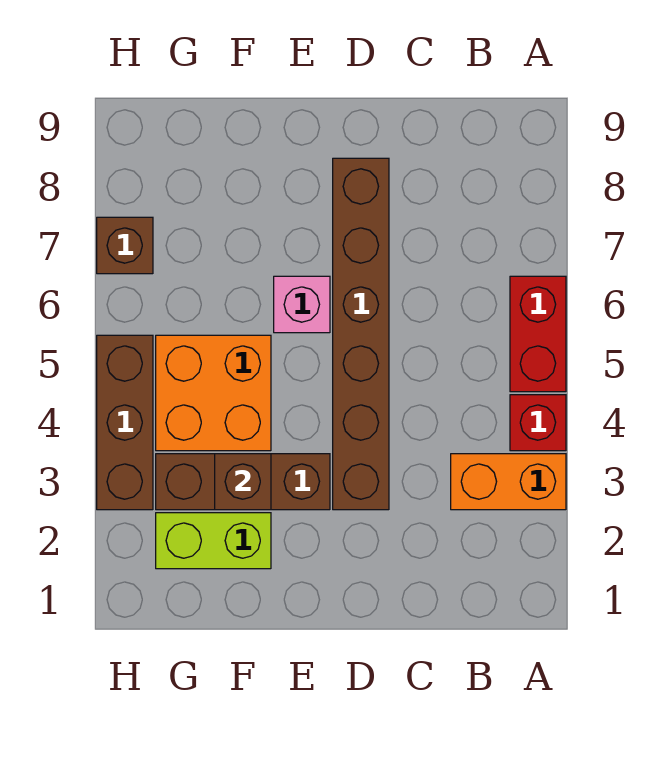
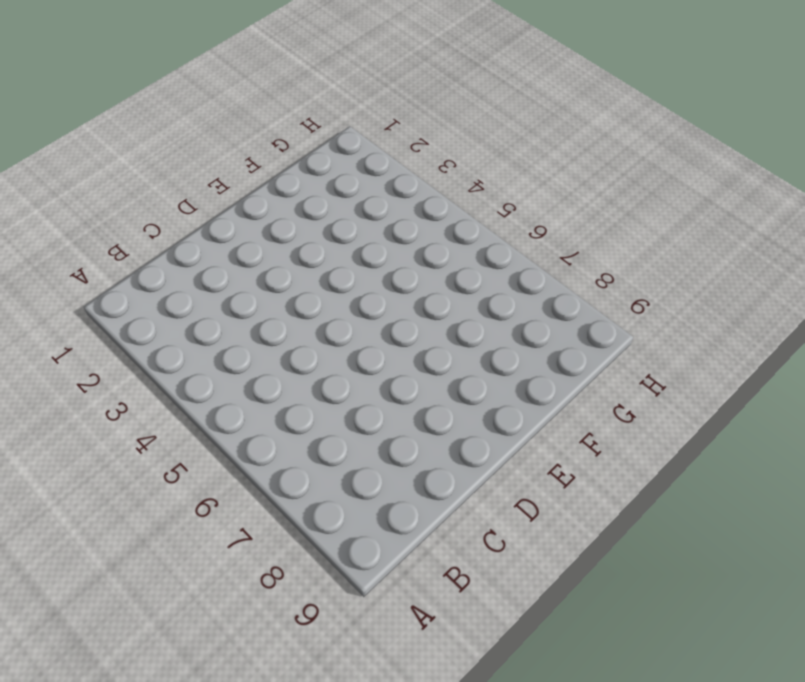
none -> orange brick A3:B3 level 1
none -> red brick A4 level 1

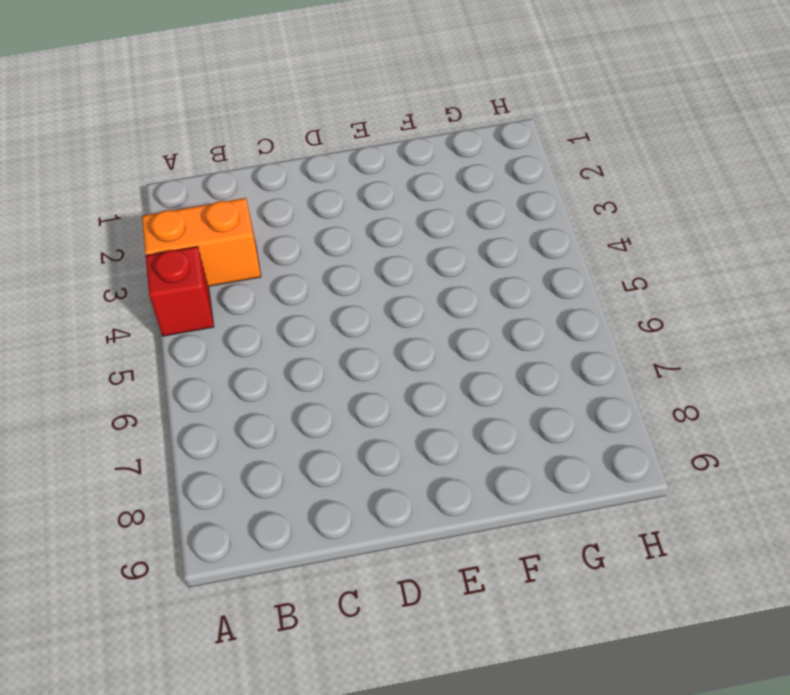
none -> red brick A5:A6 level 1
none -> brown brick D3:D8 level 1

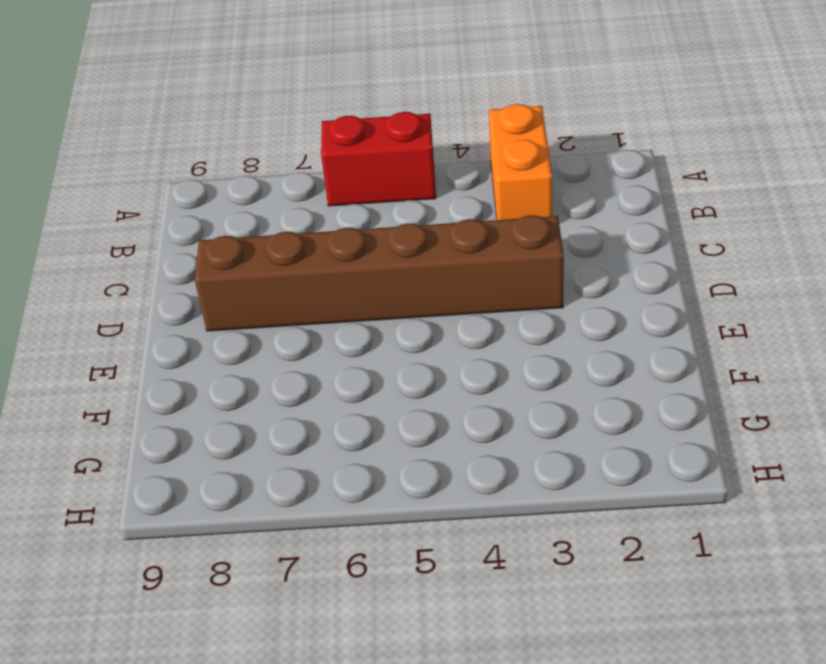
none -> red brick A4 level 1
none -> brown brick E3:G3 level 1

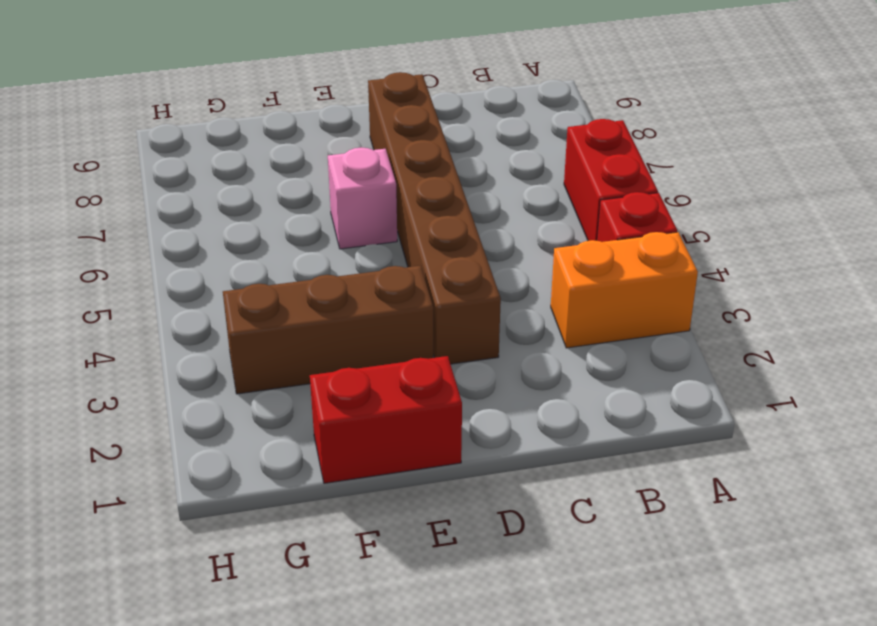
red brick E1:F1 level 1 -> none
none -> lime brick F2:G2 level 1
none -> orange brick F4:G5 level 1

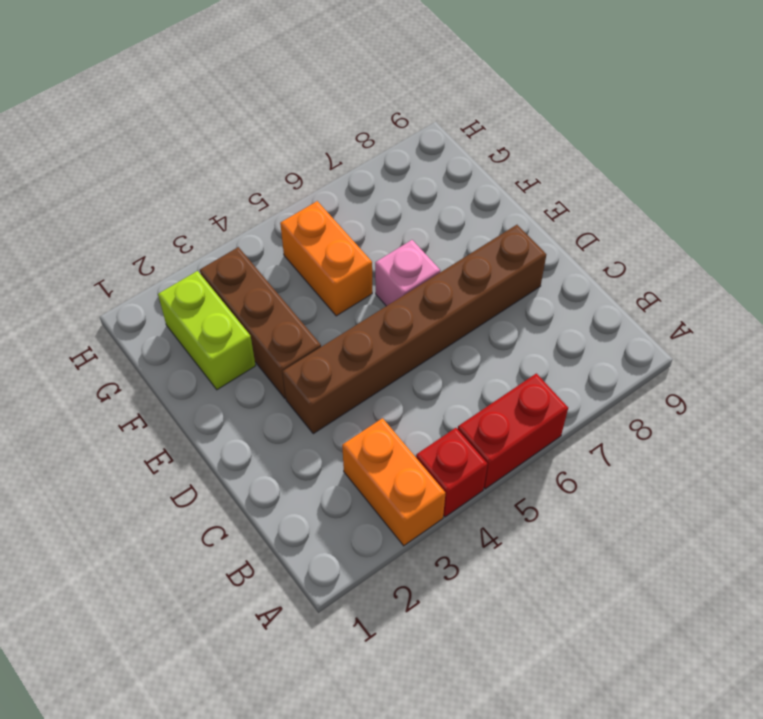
orange brick F5:G5 level 1 -> orange brick F4:G5 level 1
none -> brown brick H3:H5 level 1
none -> brown brick H7 level 1

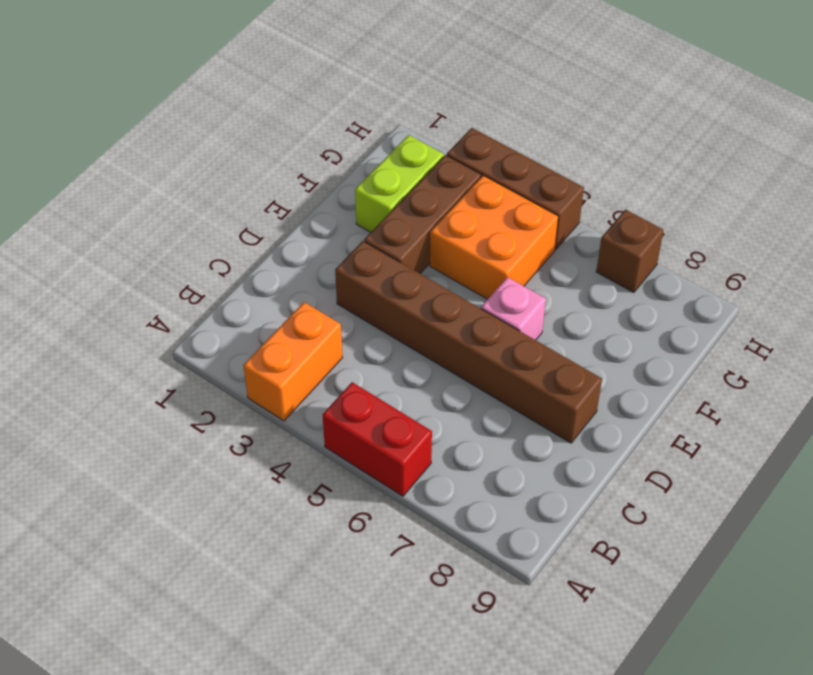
none -> red brick A4 level 1
none -> brown brick F3 level 2

